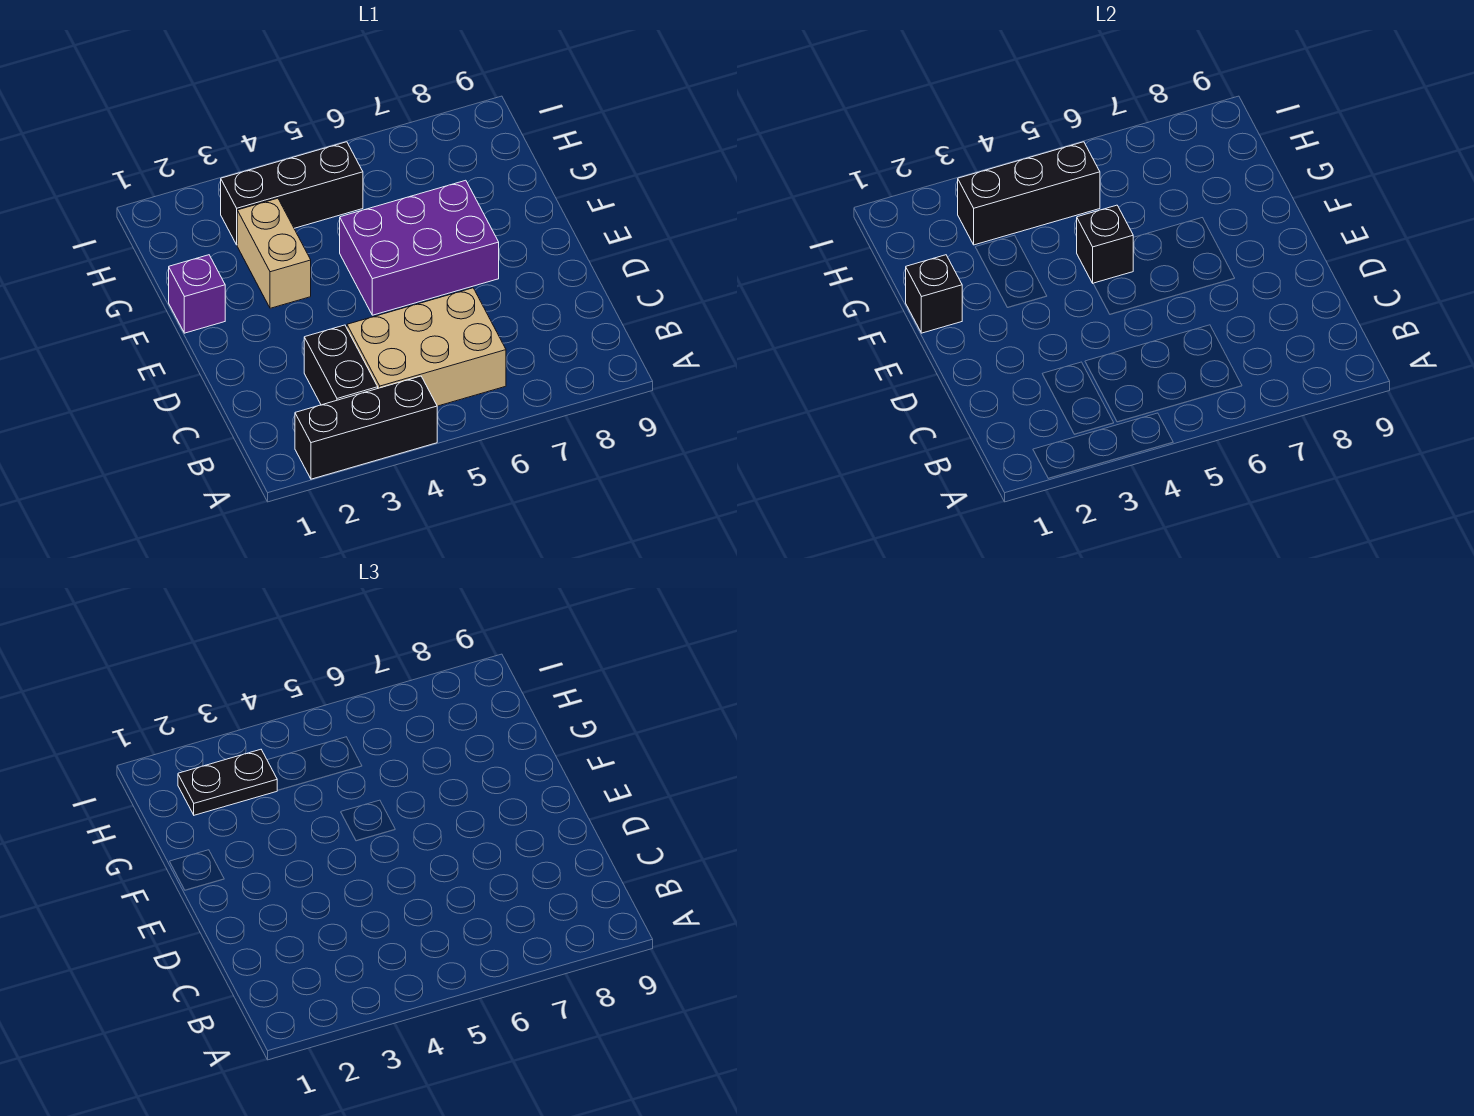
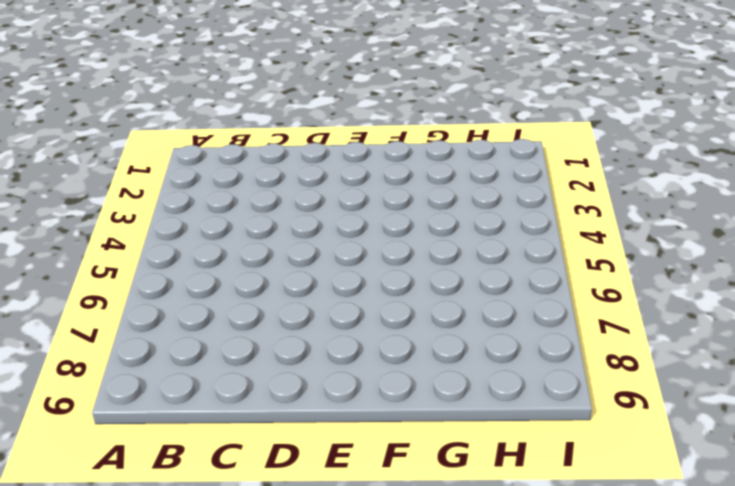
none -> black brick A2:A4 level 1
none -> black brick B3:C3 level 1

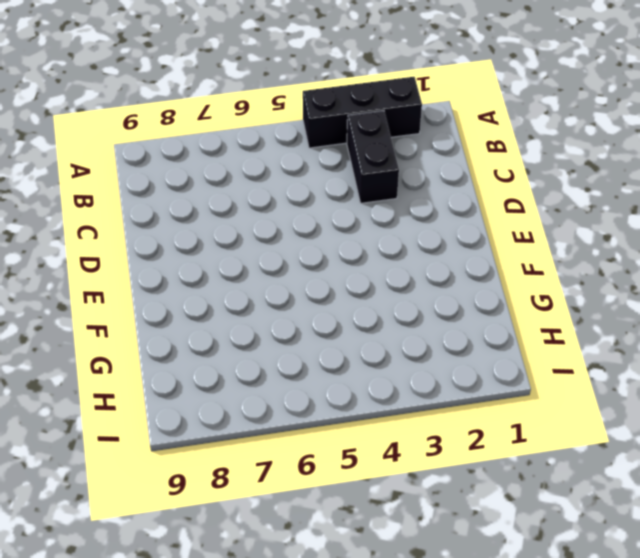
none -> tan brick B4:C6 level 1
none -> purple brick E5:F7 level 1

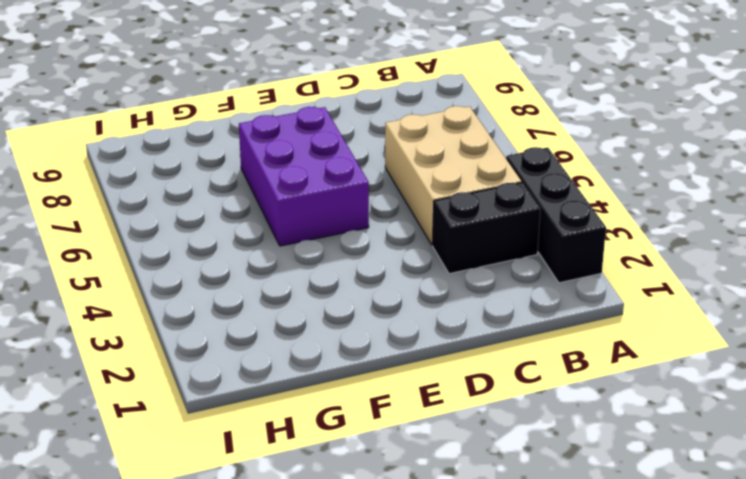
none -> purple brick F1 level 1
none -> tan brick F3:G3 level 1

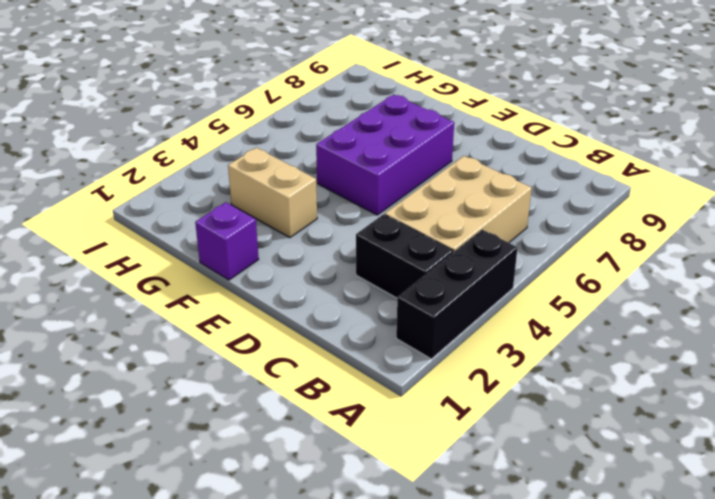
none -> black brick H3:H5 level 1
none -> black brick F1 level 2

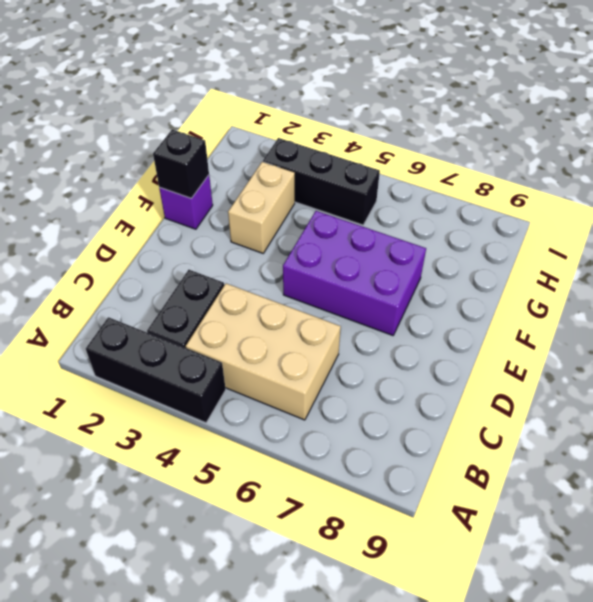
none -> black brick F5 level 2
none -> black brick H3:H5 level 2

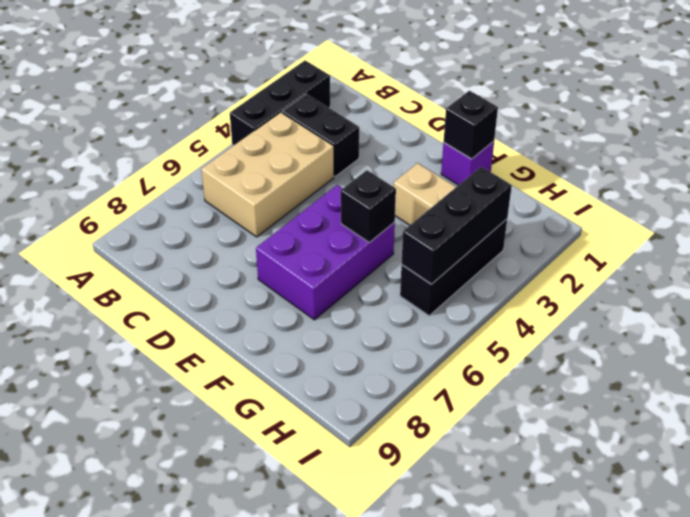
none -> black plate H2:H3 level 3

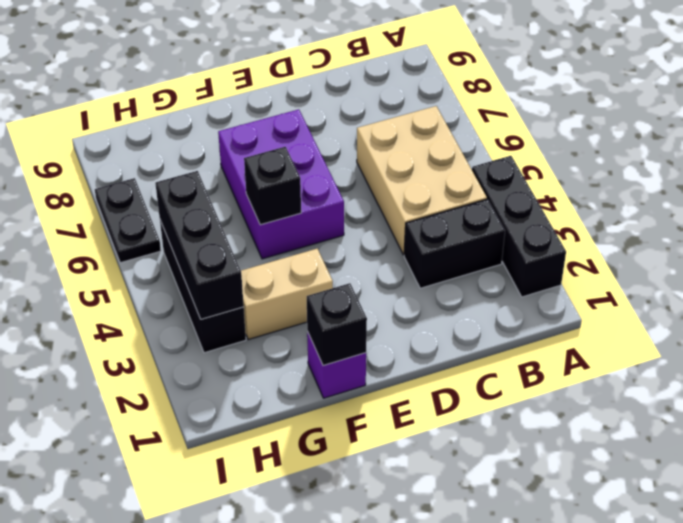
black plate I6:I7 level 1 -> black plate H2:H3 level 3

